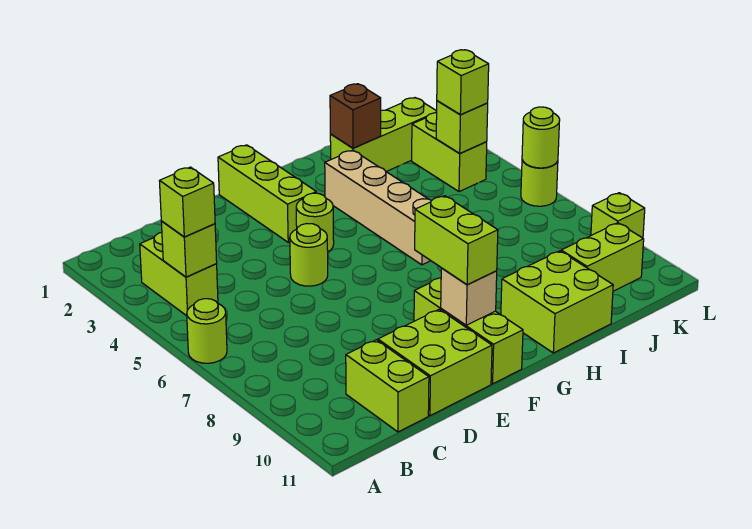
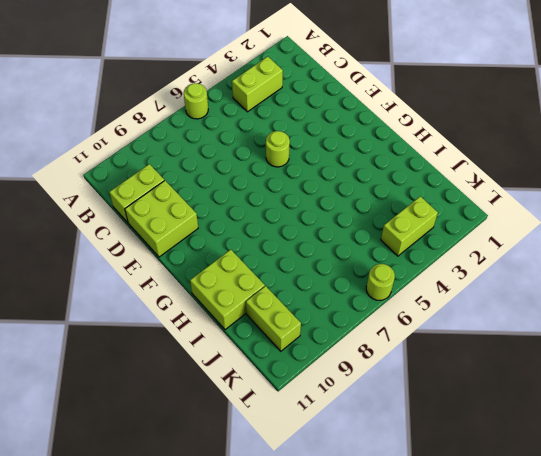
none -> lime brick F1:F3 level 1
none -> lime round brick F4 level 1
none -> lime brick F9:F11 level 1

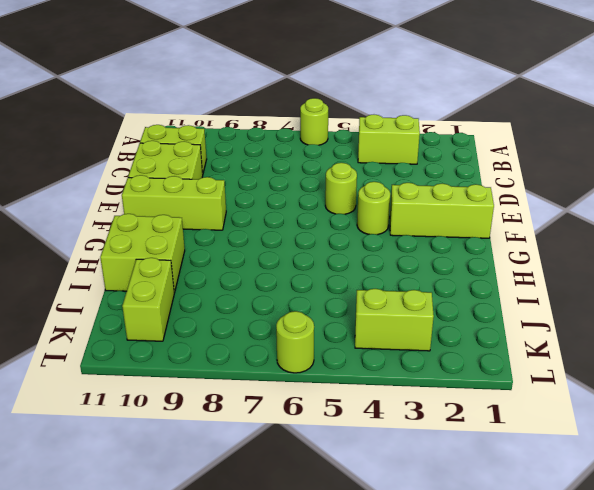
none -> tan brick H3:H6 level 1
none -> lime brick I2:K2 level 1
none -> lime brick L9 level 1

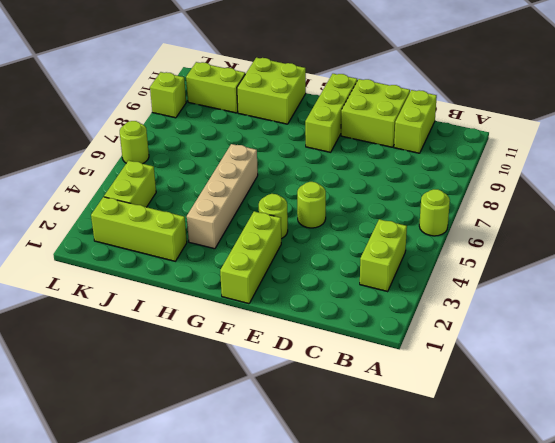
none -> lime brick B4 level 2
none -> tan brick F10 level 2
none -> brown brick I2 level 2

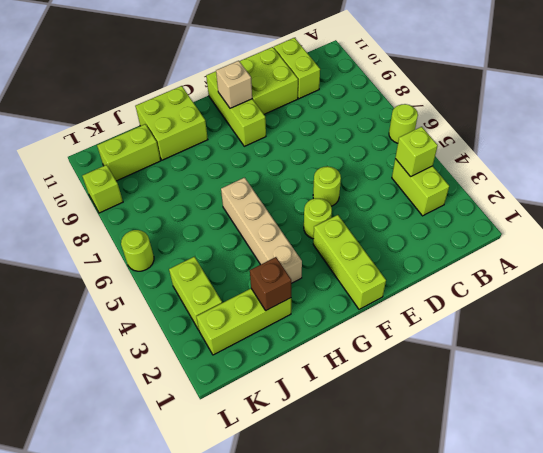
none -> lime brick K4 level 2
none -> lime round brick L6 level 2
none -> lime brick B4 level 3

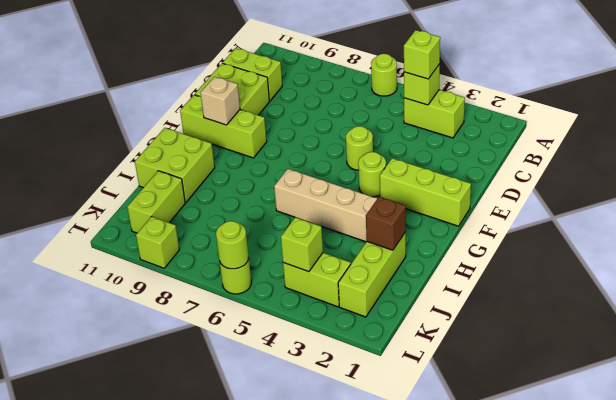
none -> lime brick F9:F10 level 3
none -> lime brick K4 level 3

